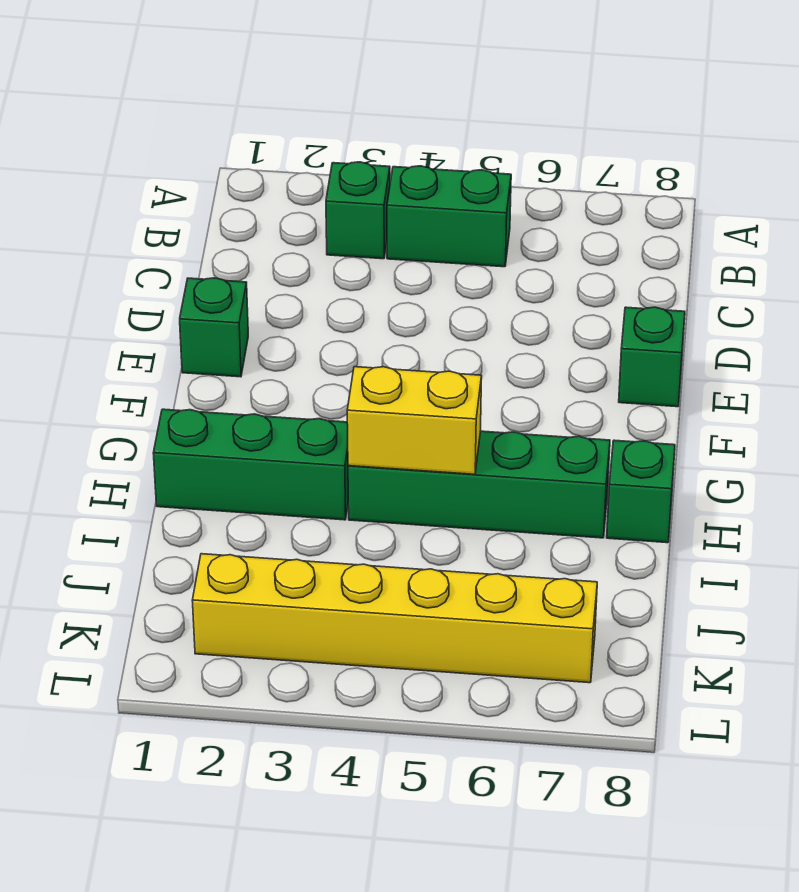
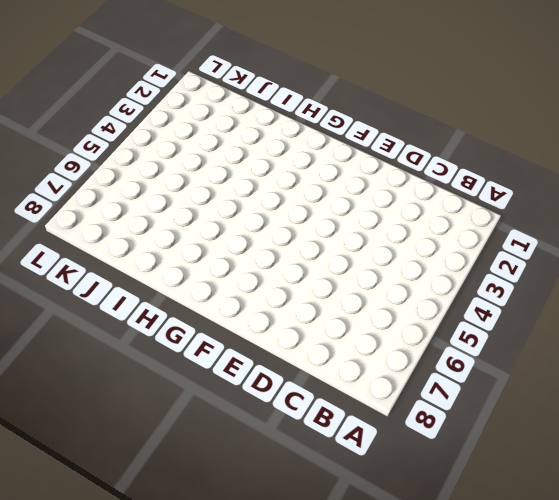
none -> green brick B3 level 1
none -> green brick B4:B5 level 1

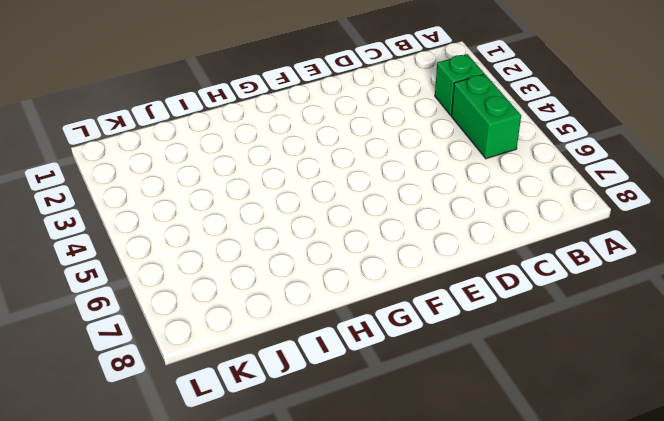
none -> green brick E1 level 1
none -> green brick E8 level 1

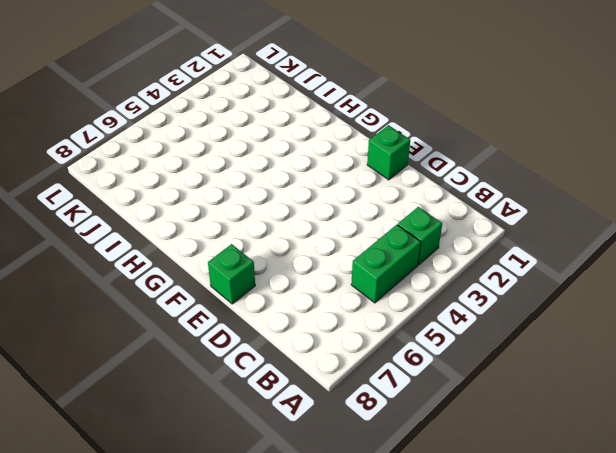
none -> green brick H1:H3 level 1
none -> green brick H4:H7 level 1

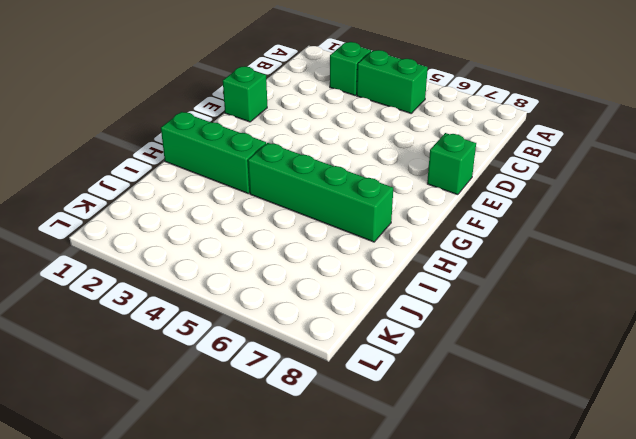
none -> green brick H8 level 1
none -> yellow brick K2:K7 level 1

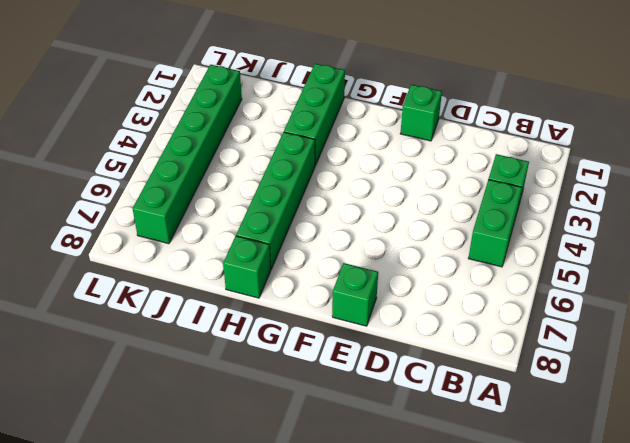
green brick K2:K7 level 1 -> yellow brick K2:K7 level 1
none -> yellow brick H4:H5 level 2

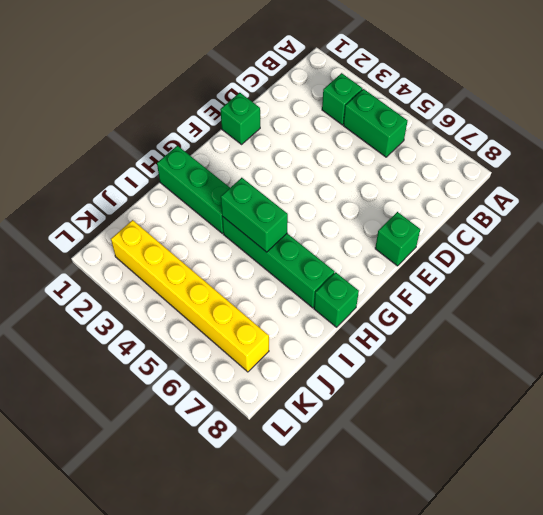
green brick H4:H5 level 2 -> yellow brick H4:H5 level 2

